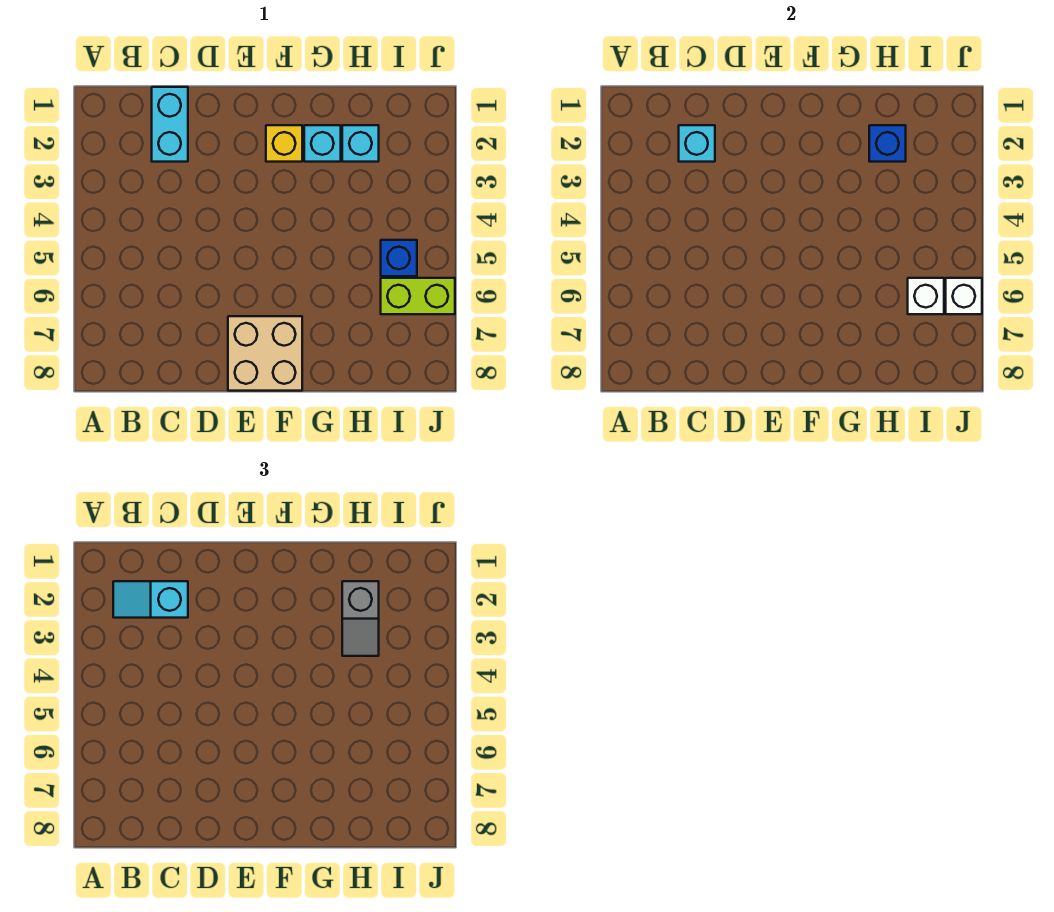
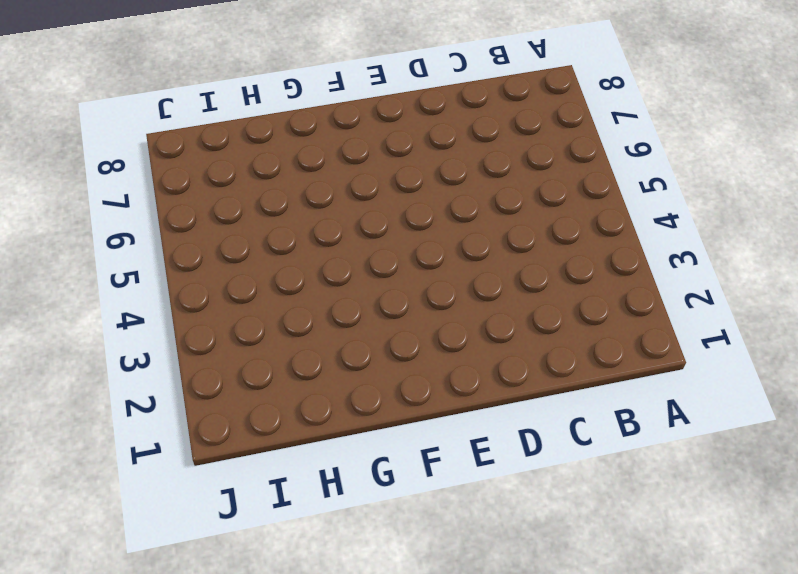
none -> cyan brick C1:C2 level 1
none -> tan brick E7:F8 level 1
none -> yellow brick F2 level 1

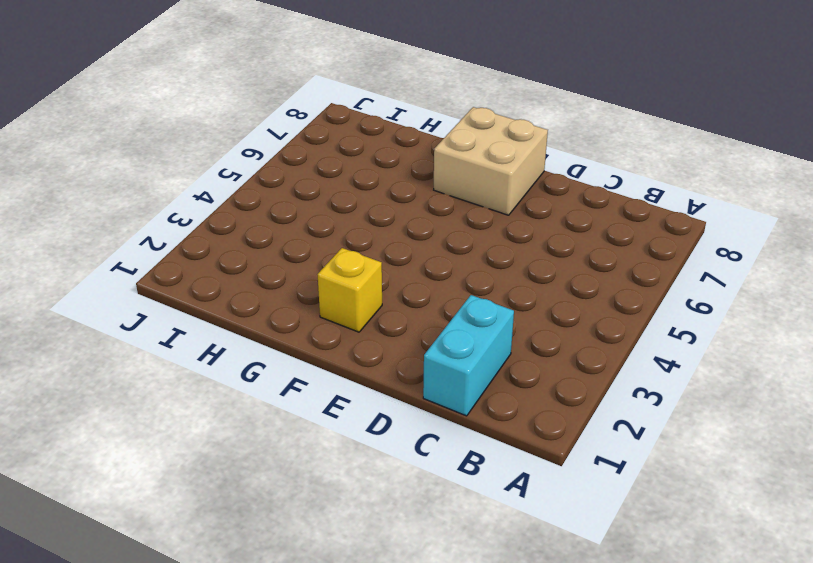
none -> cyan brick G2 level 1
none -> cyan brick H2 level 1
none -> blue brick I5 level 1

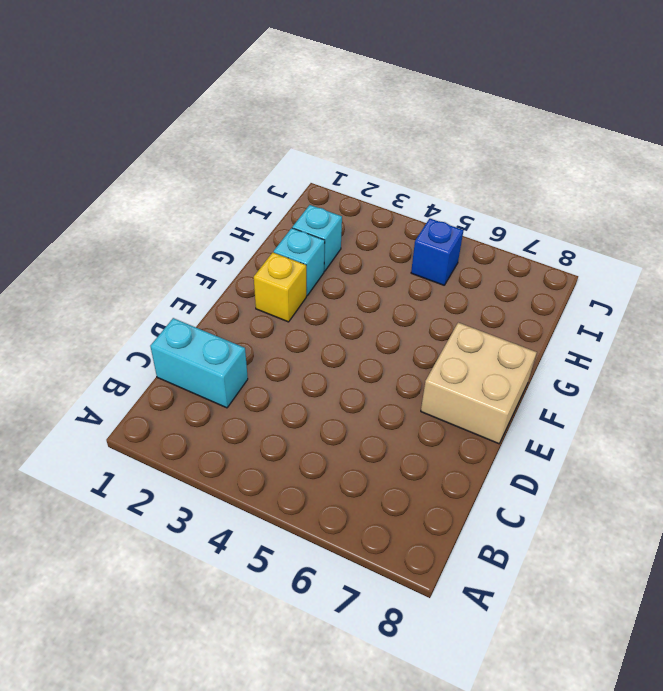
none -> lime brick I6:J6 level 1
none -> cyan brick C2 level 2
none -> blue brick H2 level 2

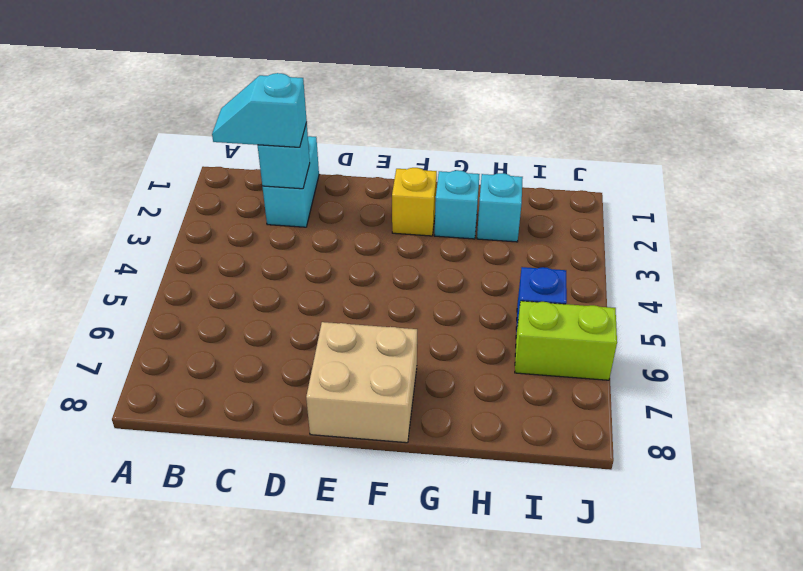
none -> blue brick H2 level 2
none -> white brick I6 level 2
none -> white brick J6 level 2

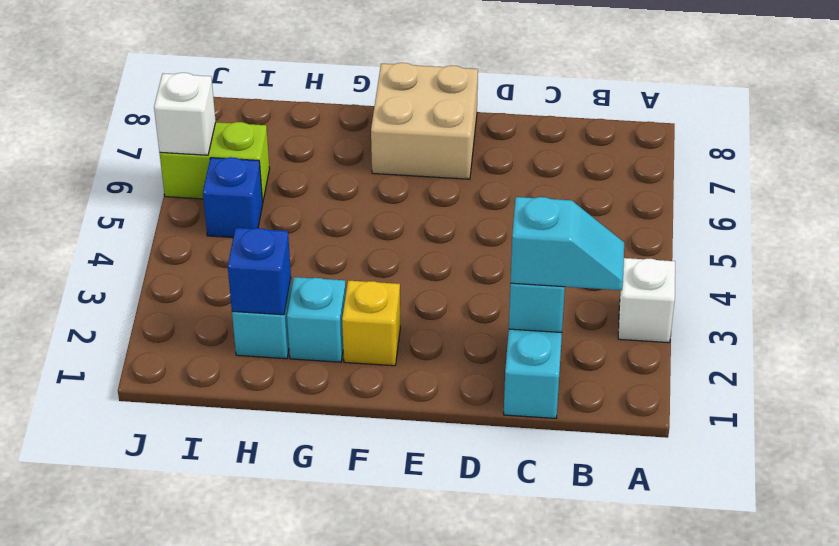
white brick A3 level 1 -> white brick I6 level 2
none -> grey slope H2:H3 level 3 top 2

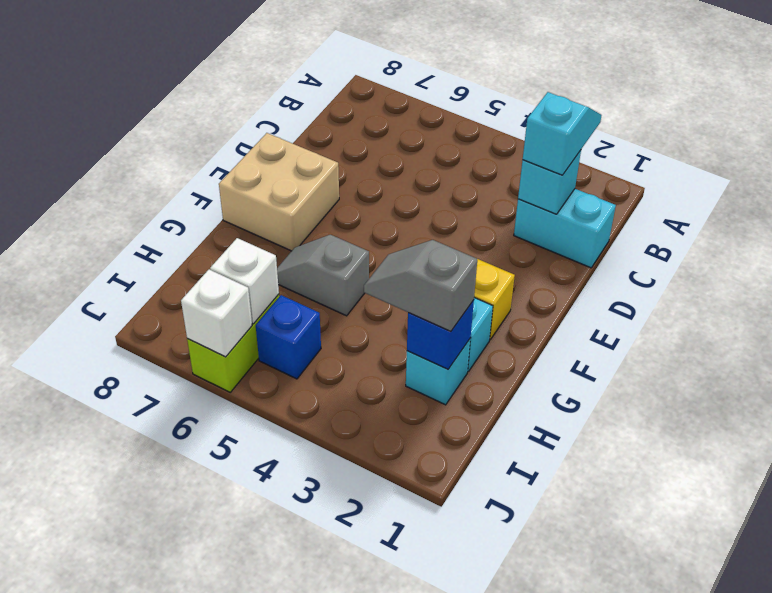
grey slope G5:G6 level 1 top 5 -> none

